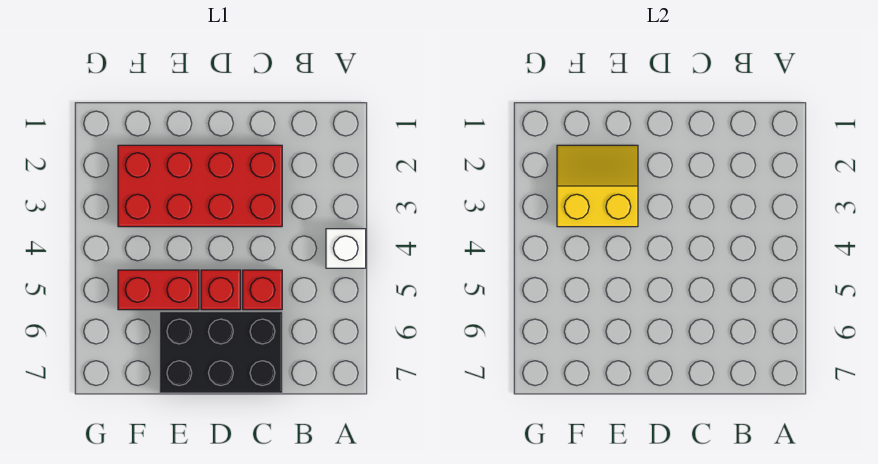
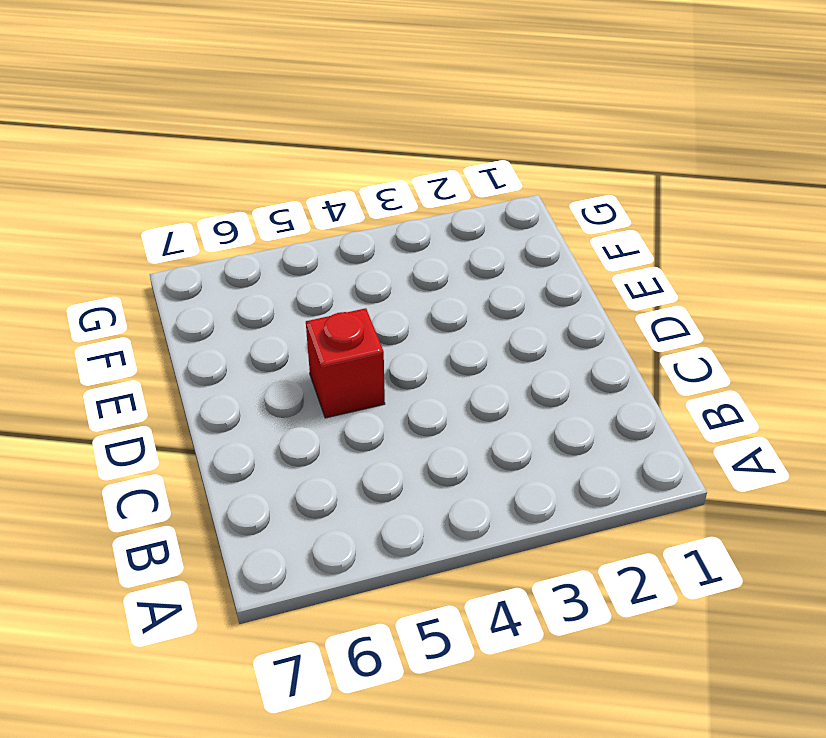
none -> white brick A4 level 1
none -> red brick C2:F3 level 1

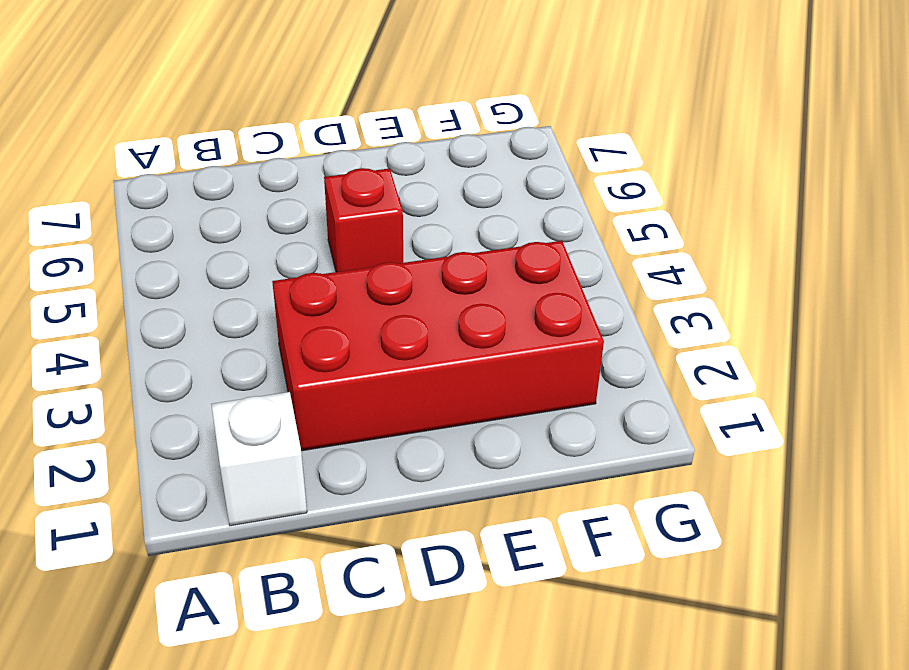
white brick B1 level 1 -> white brick A4 level 1
none -> red brick C5 level 1
none -> black brick C6:E7 level 1

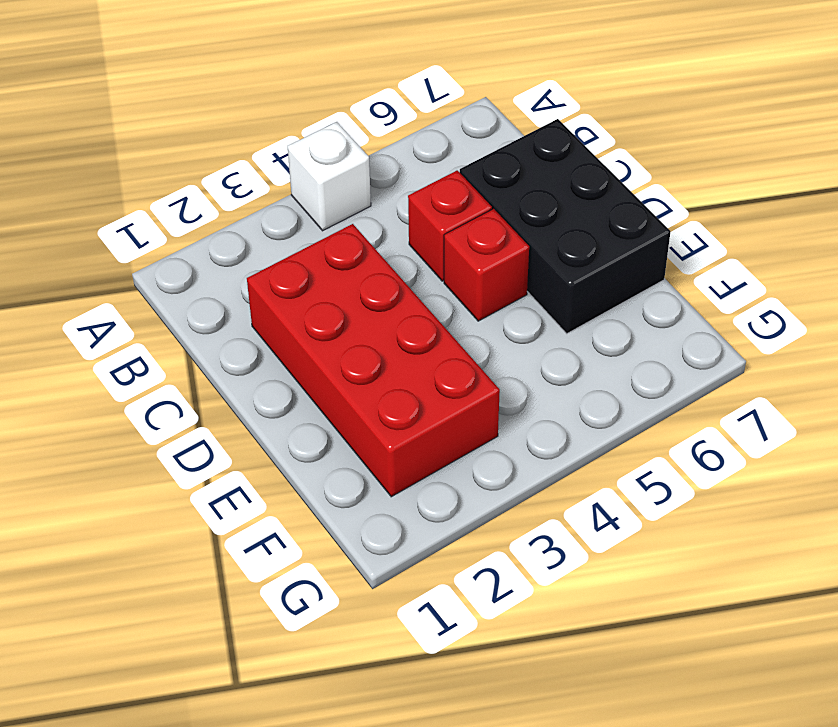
none -> red brick E5:F5 level 1
none -> yellow slope E2:F3 level 2 top 3

